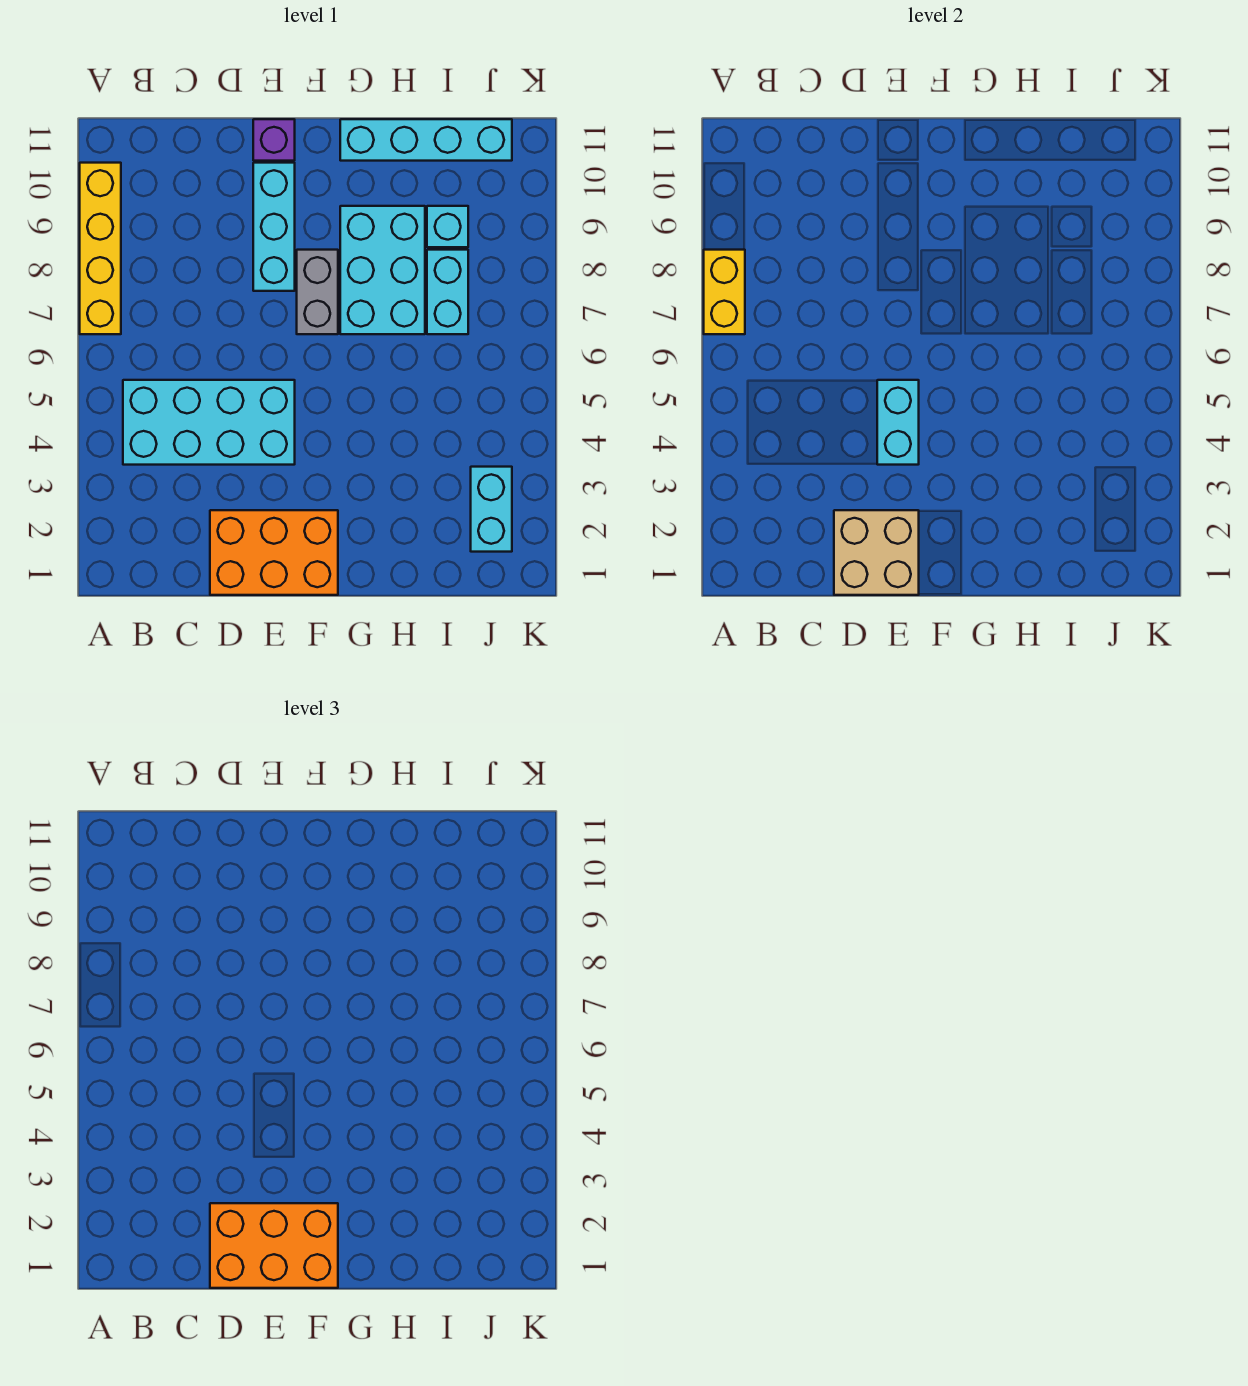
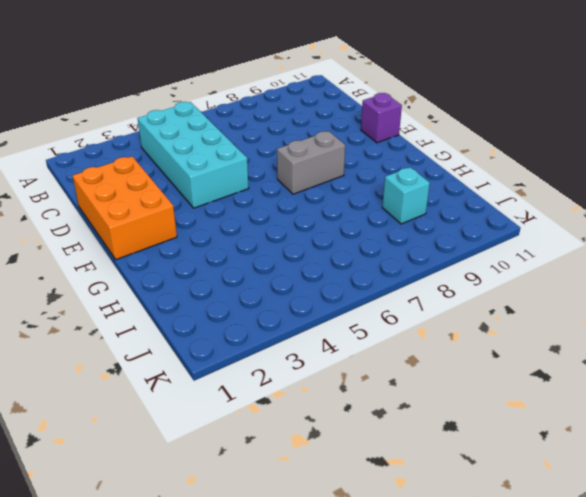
none -> yellow brick A7:A10 level 1
none -> cyan brick E8:E10 level 1
none -> cyan brick G7:H9 level 1

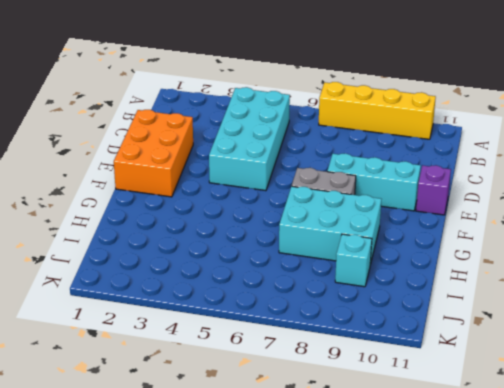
none -> cyan brick G11:J11 level 1
none -> cyan brick I7:I8 level 1
none -> cyan brick J2:J3 level 1

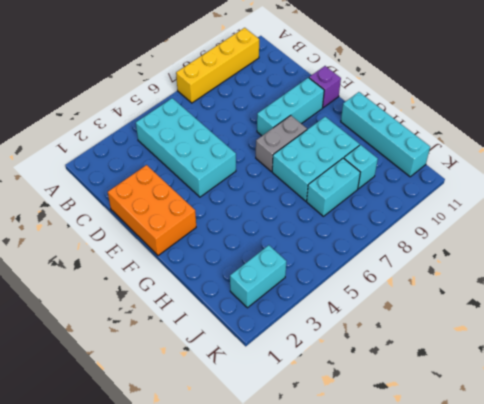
none -> yellow brick A7:A8 level 2
none -> tan brick D1:E2 level 2
none -> cyan brick E4:E5 level 2

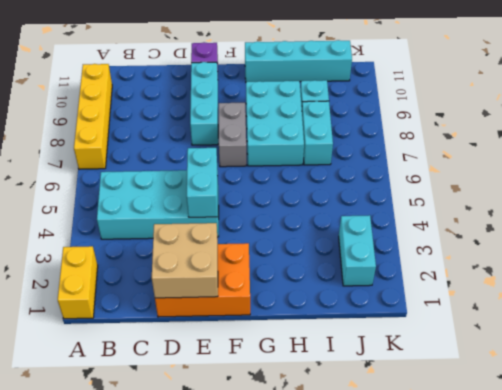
yellow brick A1:A2 level 1 -> yellow brick A7:A8 level 2
none -> orange brick D1:F2 level 3

